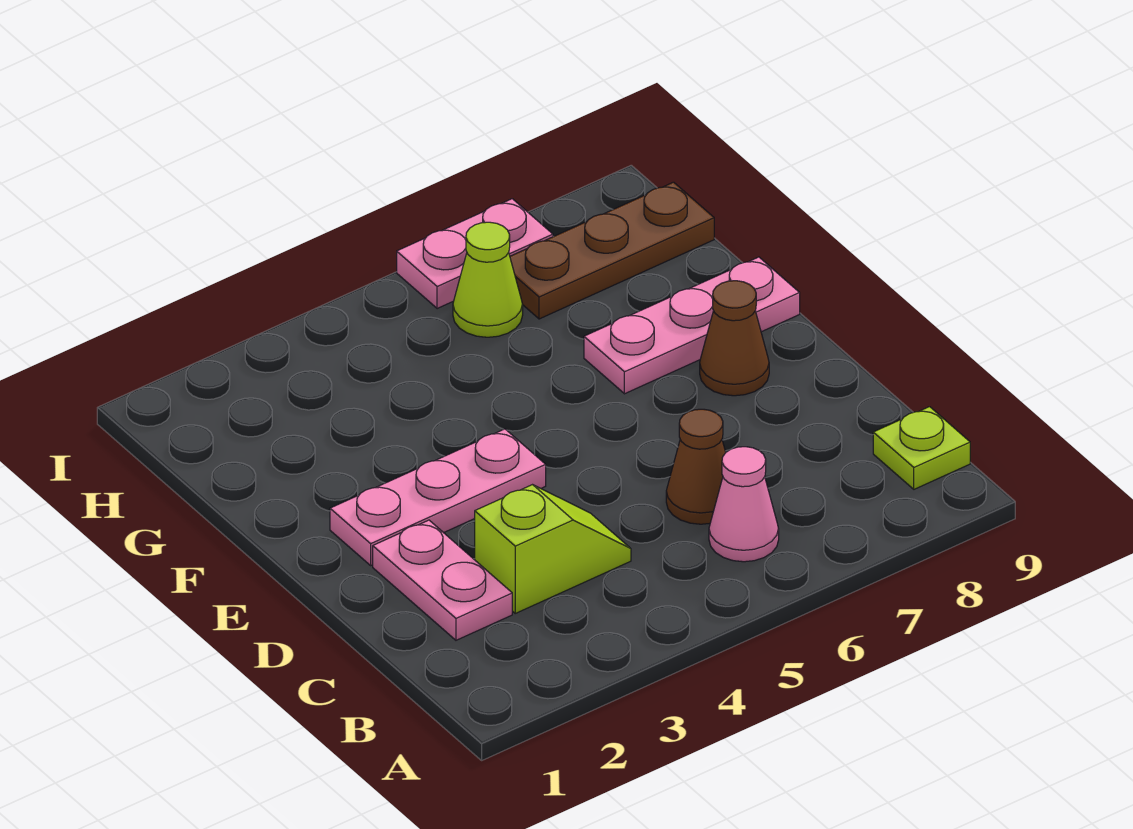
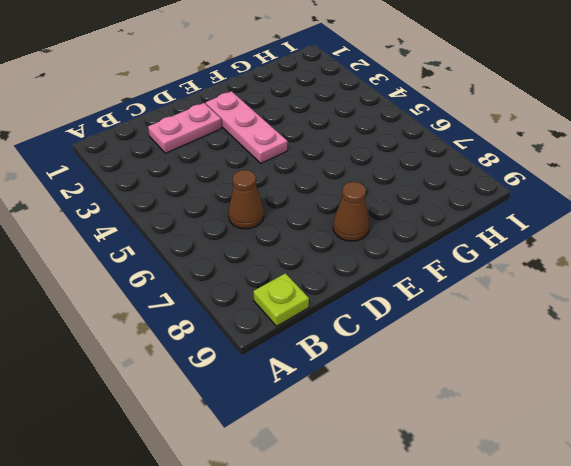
none -> pink cone B6 level 1
none -> lime slope C3:C4 level 1 top 3

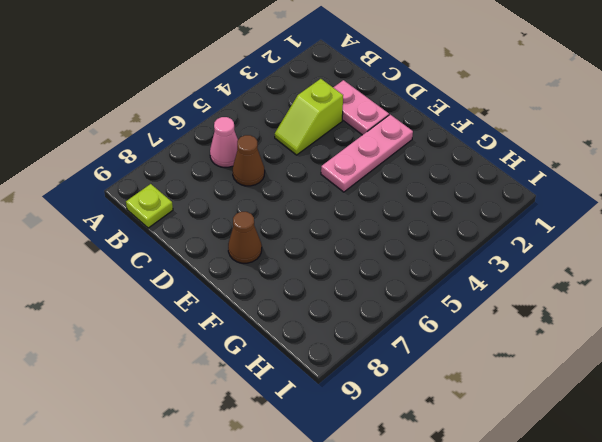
none -> pink plate F7:F9 level 1
none -> lime cone H6 level 1

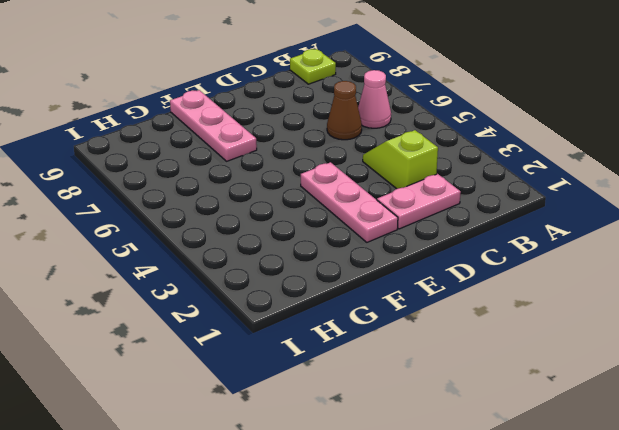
none -> brown cone E8 level 1
none -> lime cone H6 level 1

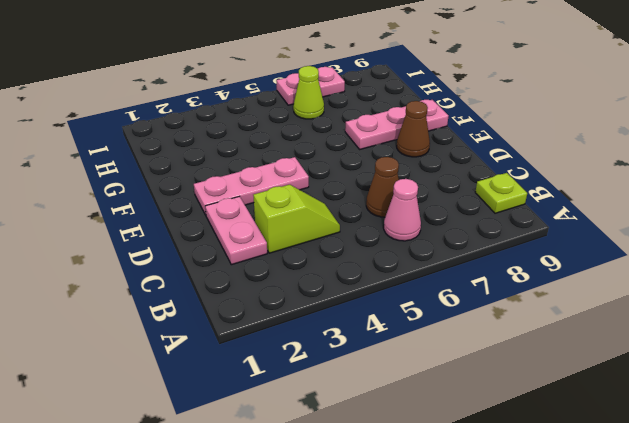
none -> brown plate H7:H9 level 1

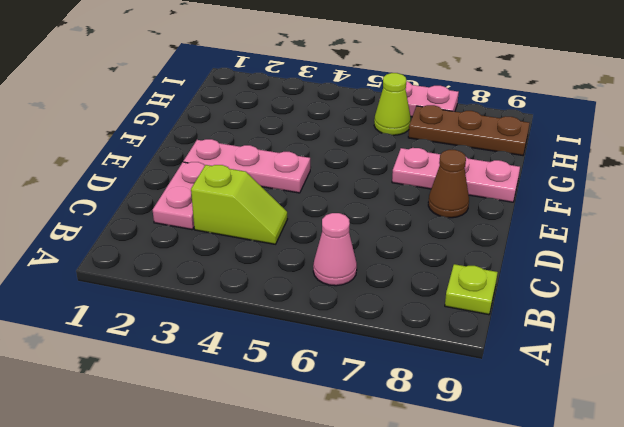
none -> brown cone C6 level 1

